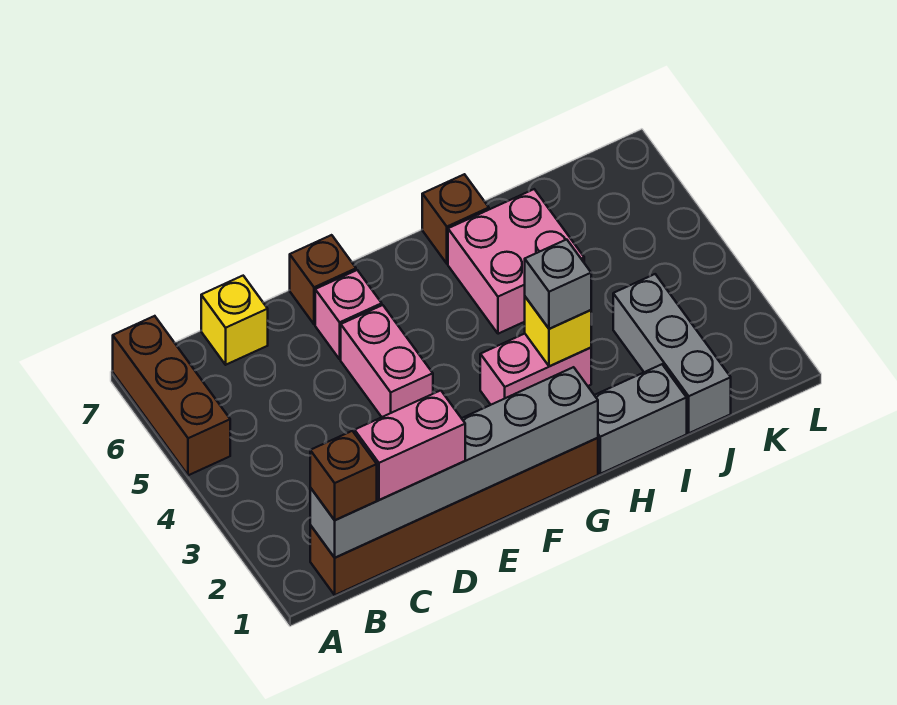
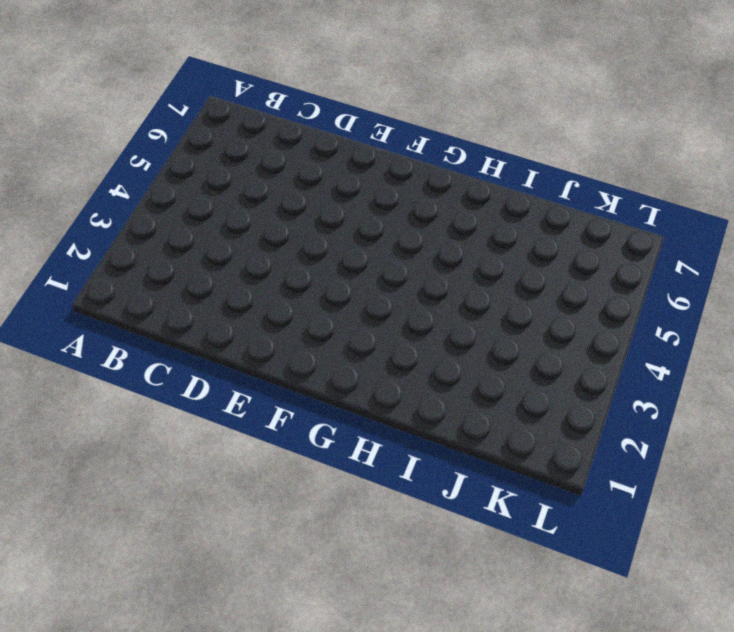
none -> brown brick A5:A7 level 1
none -> brown brick B1:G1 level 1
none -> yellow brick C7 level 1

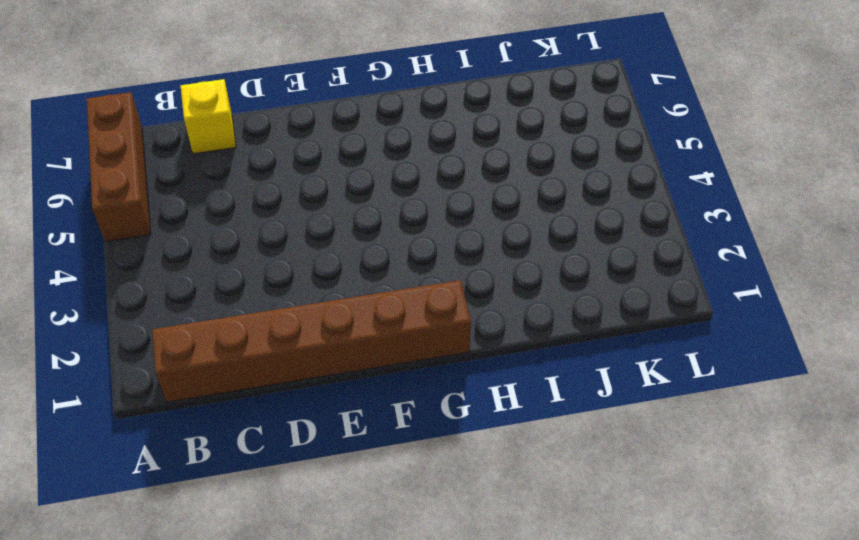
none -> pink brick E4:E5 level 1
none -> pink brick E6 level 1
none -> brown brick E7 level 1

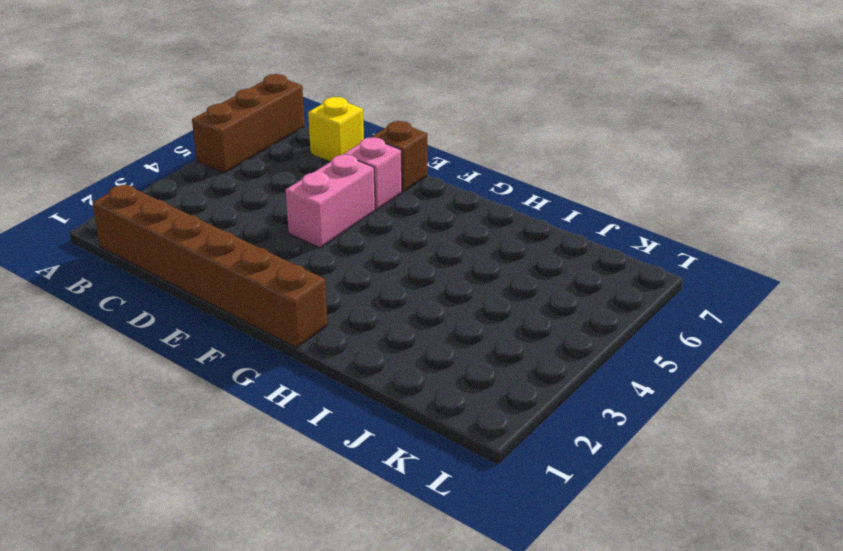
none -> pink brick G3:H3 level 1
none -> grey brick H1:I1 level 1
none -> pink brick H5:I6 level 1

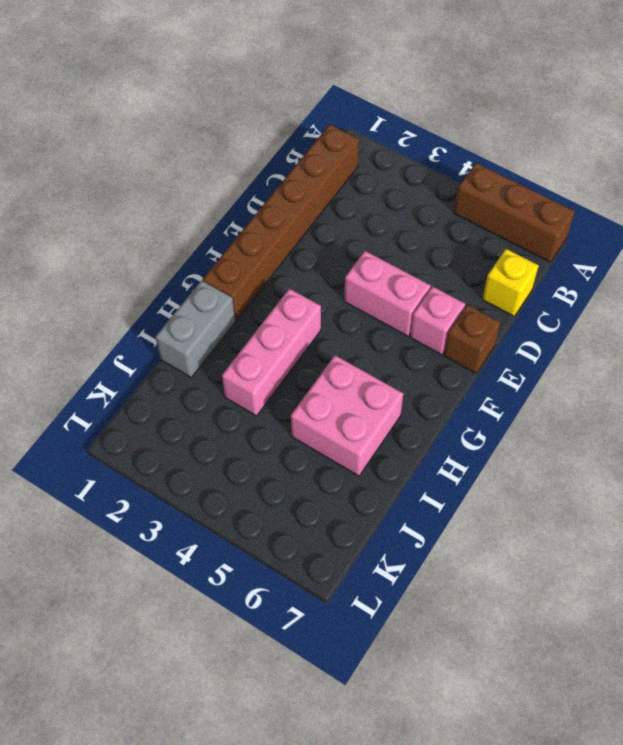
pink brick G3:I3 level 1 -> pink brick G3:H3 level 1
none -> brown brick H7 level 1
none -> grey brick J1:J3 level 1
none -> grey brick B1:G1 level 2

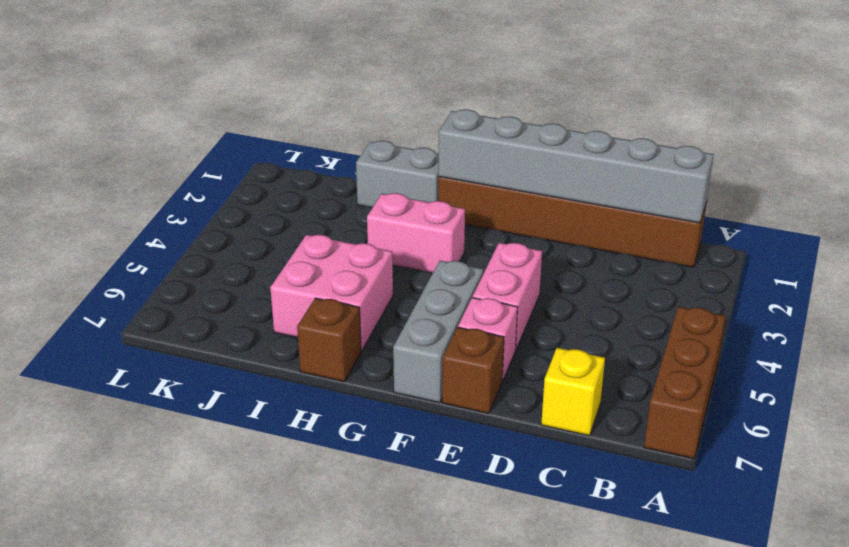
grey brick F5:F7 level 1 -> grey brick J1:J3 level 1
none -> yellow brick H3 level 2
none -> brown brick B1 level 3
none -> pink brick C1:D1 level 3

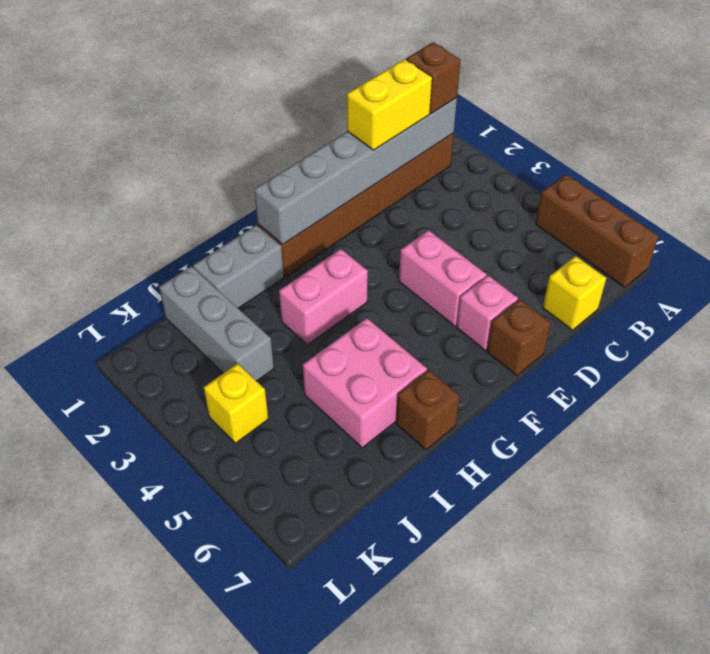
yellow brick C1:D1 level 3 -> pink brick C1:D1 level 3
yellow brick K4 level 1 -> yellow brick H3 level 2
none -> grey brick H3 level 3

